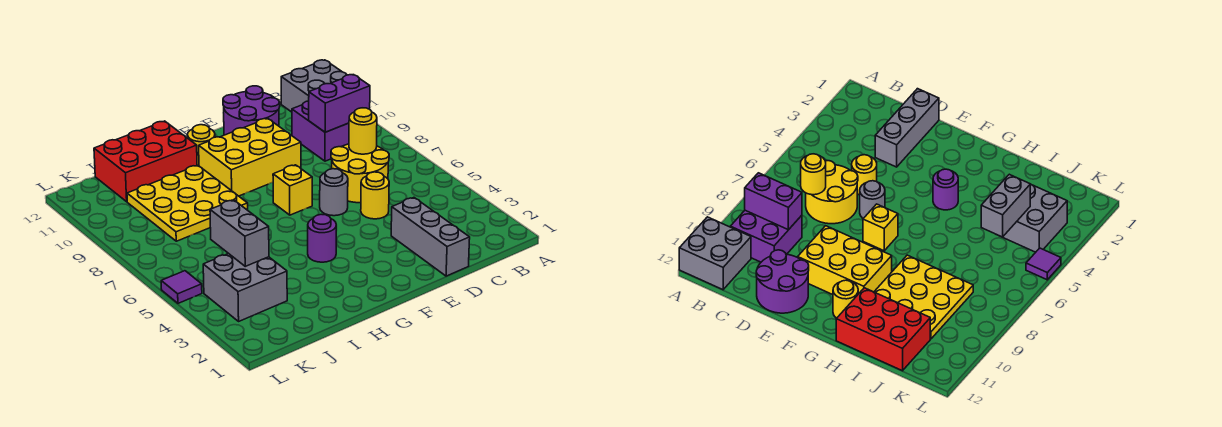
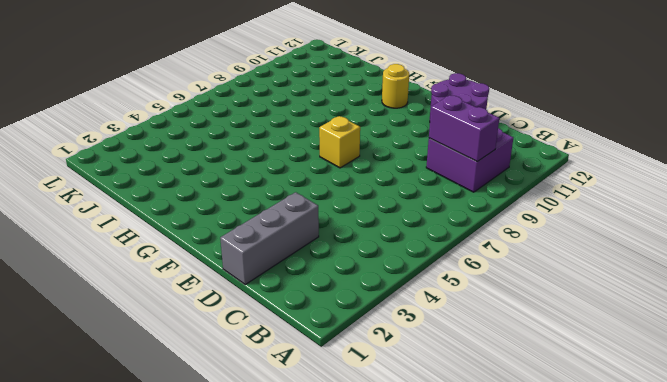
none -> grey brick A11:B12 level 1
none -> yellow round brick C6:D7 level 1
none -> yellow round brick D5 level 1

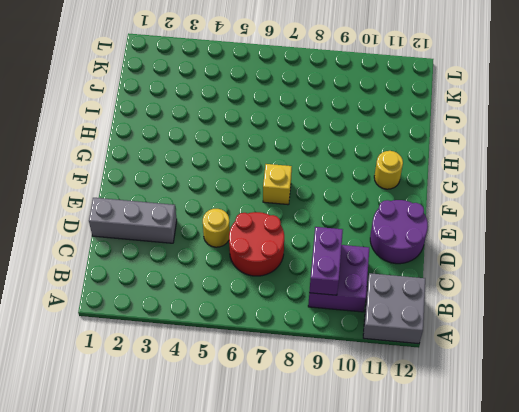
red round brick C6:D7 level 1 -> yellow round brick C6:D7 level 1
none -> grey round brick E6 level 1
none -> yellow brick E9:G10 level 1
none -> purple round brick G4 level 1

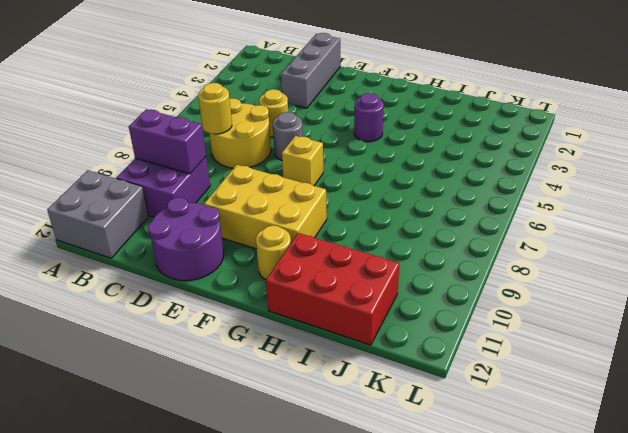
none -> yellow plate H8:J10 level 1
none -> grey brick J3:K4 level 1
none -> purple tile L5 level 1

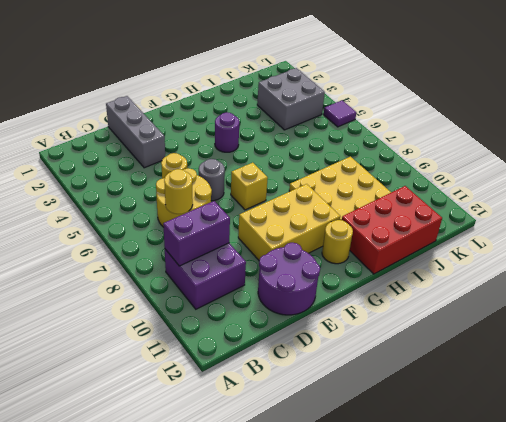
none -> grey brick A11:B12 level 1
none -> grey brick J4:J5 level 2

